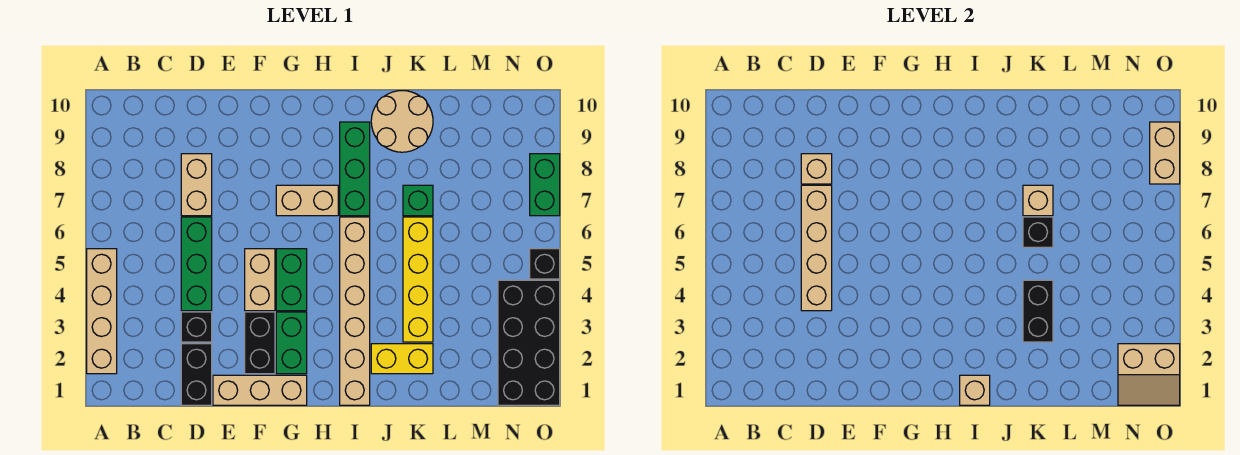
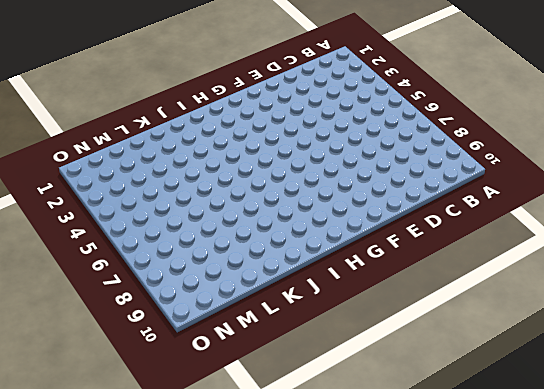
none -> tan brick A2:A5 level 1
none -> black brick D1:D2 level 1
none -> black brick D3 level 1

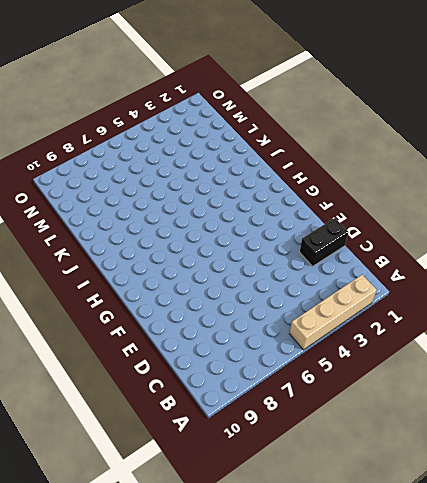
none -> black brick D3 level 1
none -> green brick D4:D6 level 1
none -> tan brick D7:D8 level 1

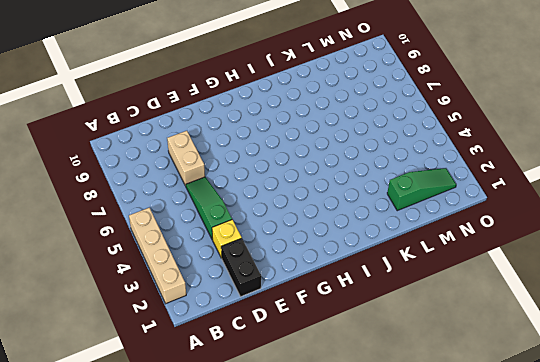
yellow brick D3 level 1 -> black brick D3 level 1
green slope D4:D6 level 1 top 4 -> green brick D4:D6 level 1
green slope L2:N2 level 1 top L -> black brick N1:O4 level 1
none -> tan brick E1:G1 level 1
none -> black brick F2:F3 level 1
none -> tan brick F4:F5 level 1

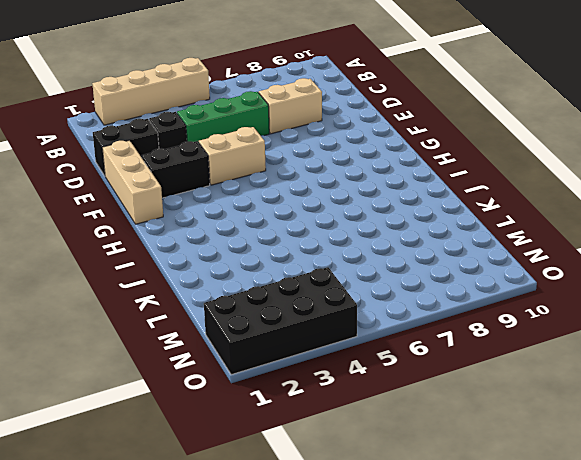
none -> green brick G2:G3 level 1
none -> green brick G4:G5 level 1
none -> tan brick G7:H7 level 1

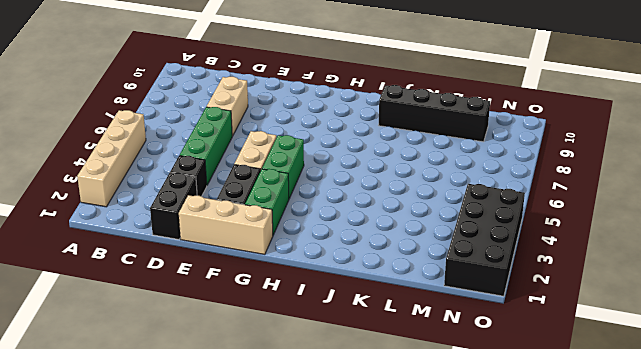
black brick J9:M9 level 1 -> tan round brick J9:K10 level 1
none -> tan brick G7:H7 level 1
none -> tan brick I1:I6 level 1
none -> green brick I7:I9 level 1

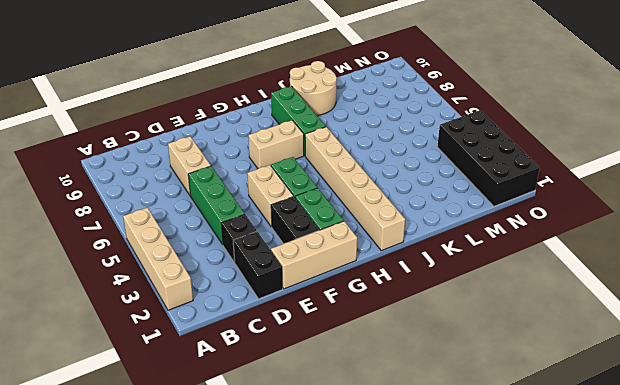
none -> yellow brick J2:K2 level 1
none -> yellow brick K3:K6 level 1
none -> green brick K7 level 1

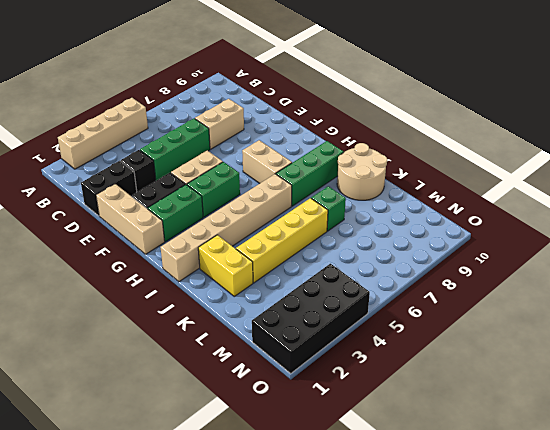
none -> black brick O5 level 1
none -> green brick O7:O8 level 1
none -> tan brick D4:D7 level 2

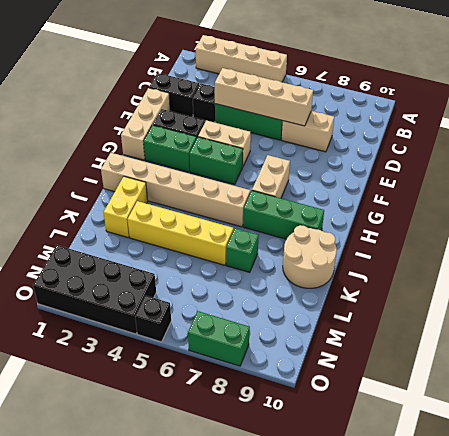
none -> tan brick D8 level 2
none -> tan brick I1 level 2
none -> black brick K3:K4 level 2

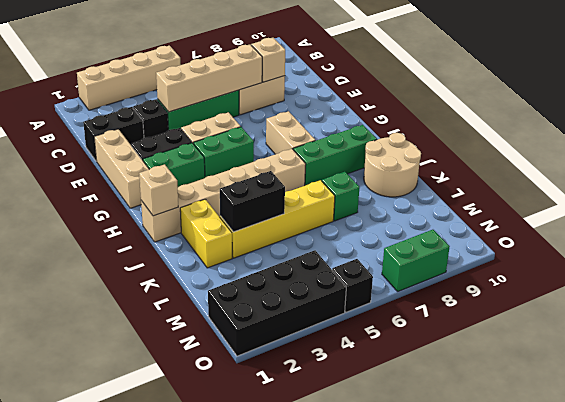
none -> black brick K6 level 2
none -> tan brick K7 level 2
none -> tan slope N1:O2 level 2 top 2

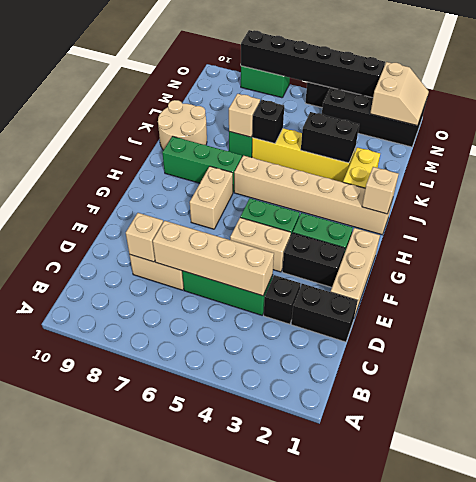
black brick O3:O8 level 2 -> tan brick O8:O9 level 2
none -> tan brick A2:A5 level 1

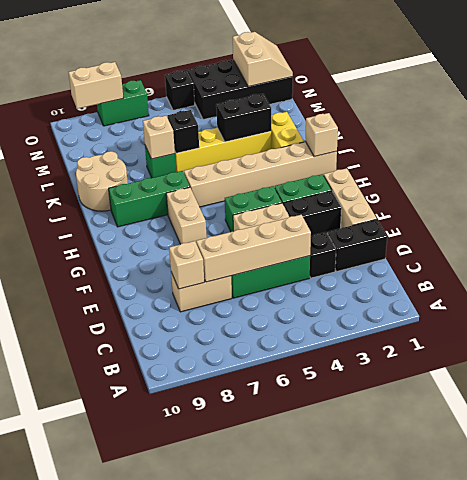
none -> tan brick A2:A5 level 1

